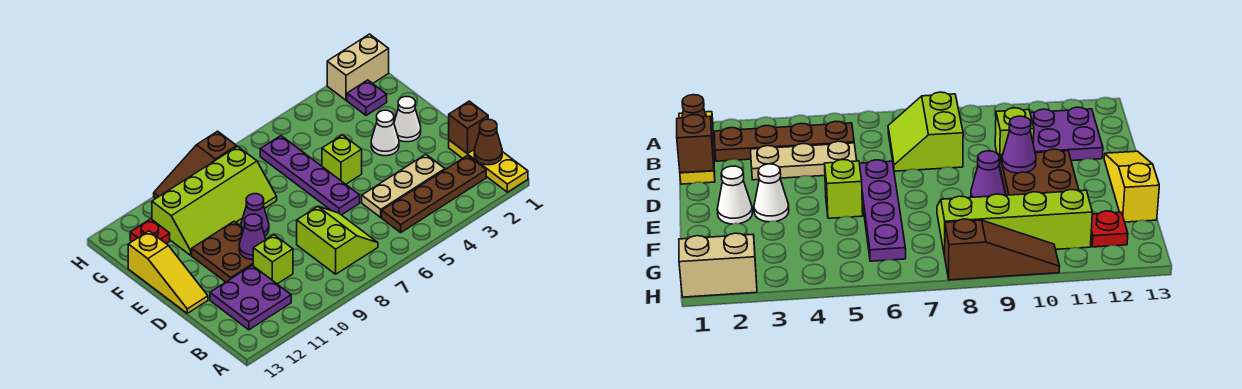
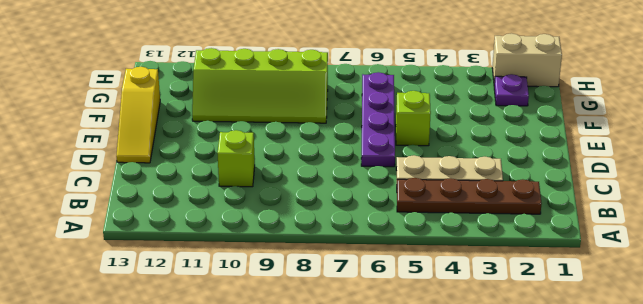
none -> yellow plate A1:C1 level 1
none -> lime slope B7:C8 level 1 top 8
none -> purple plate B11:C12 level 1

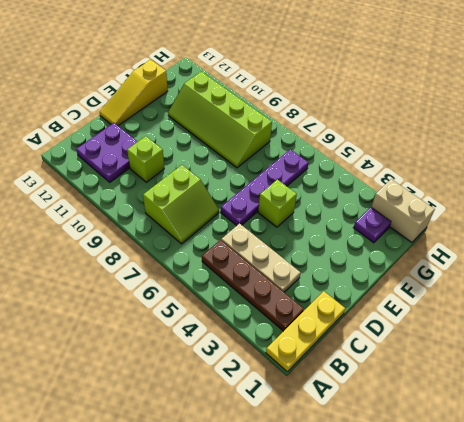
none -> brown plate D10:E11 level 1
none -> white cone E2 level 1
none -> white cone E3 level 1

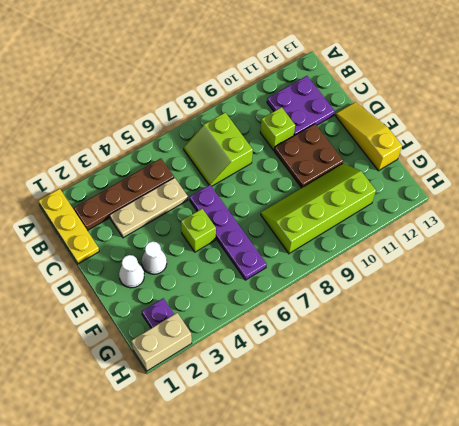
none -> purple cone E9 level 1
none -> red plate G12 level 1
none -> brown slope H8:H10 level 1 top 8

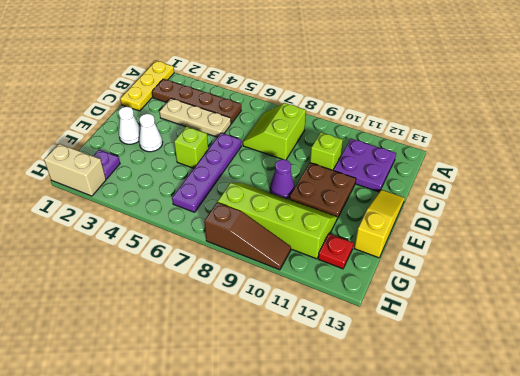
none -> brown cone B1 level 2
none -> brown brick C1 level 2
none -> purple cone D10 level 2

